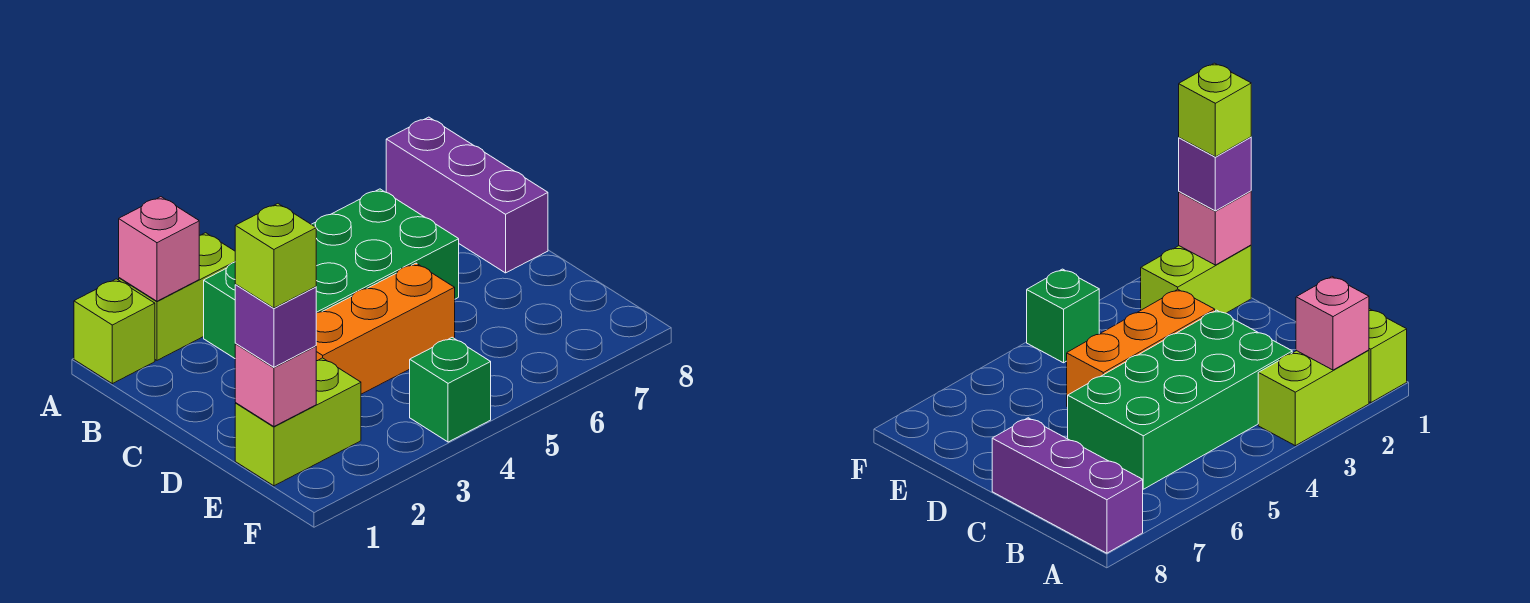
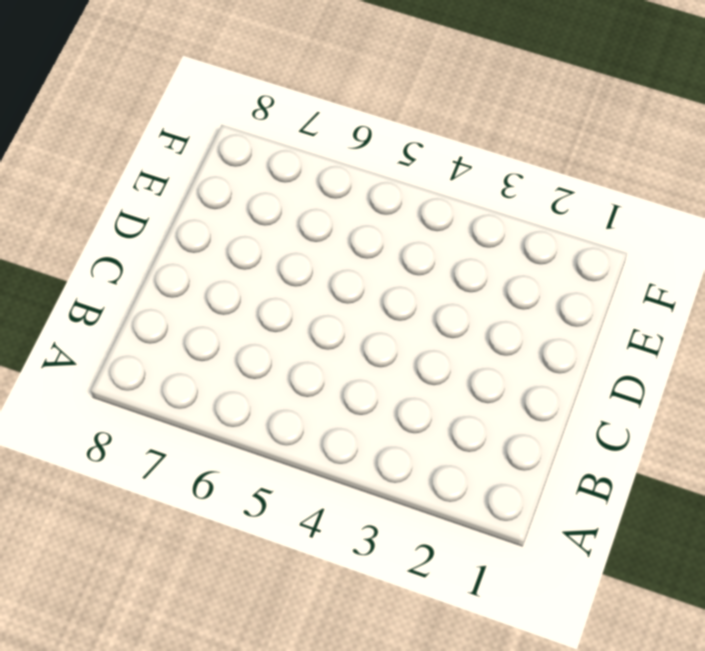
none -> lime brick A1 level 1
none -> lime brick A2:A3 level 1

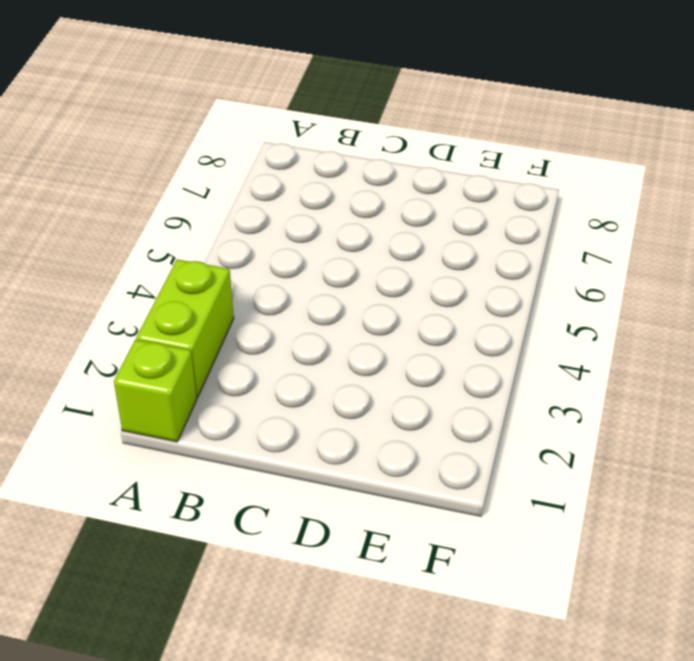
none -> purple brick A8:C8 level 1
none -> green brick B3:C6 level 1

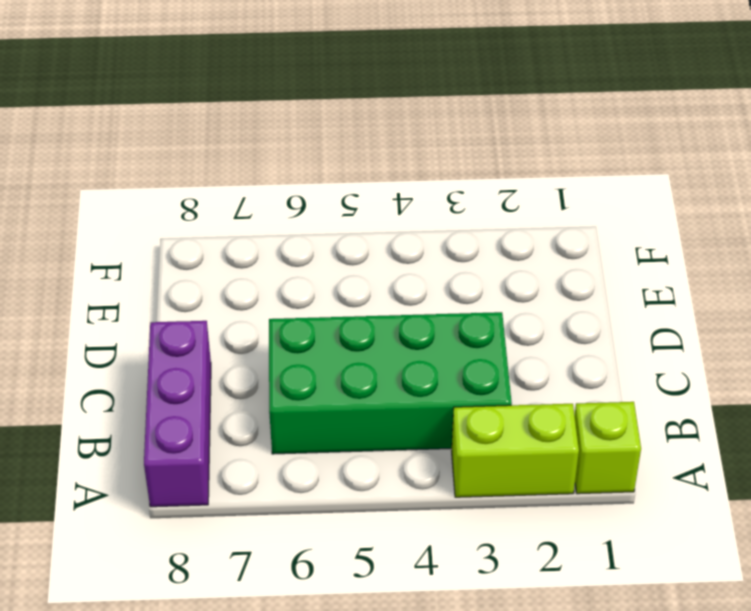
none -> orange brick D3:D5 level 1
none -> lime brick E1:E2 level 1

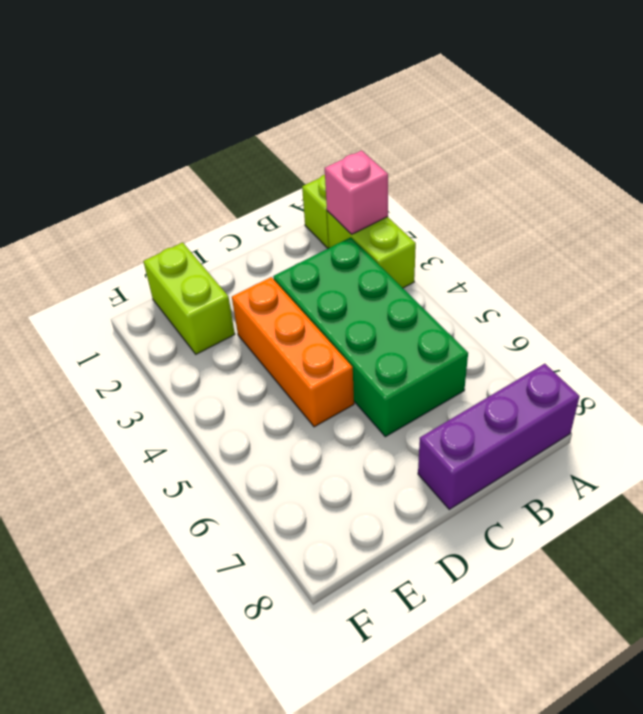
none -> green brick F4 level 1
none -> pink brick E1 level 2

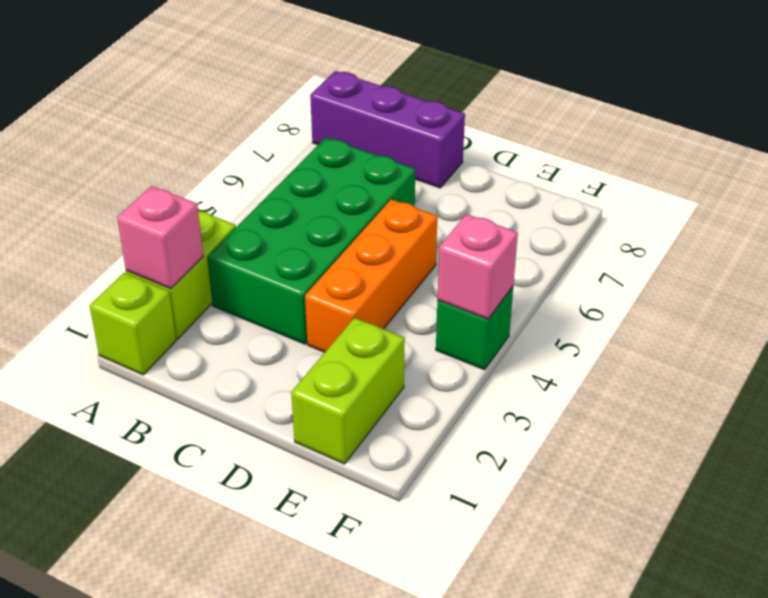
pink brick F4 level 2 -> pink brick E1 level 2
none -> purple brick E1 level 3
none -> lime brick E1 level 4

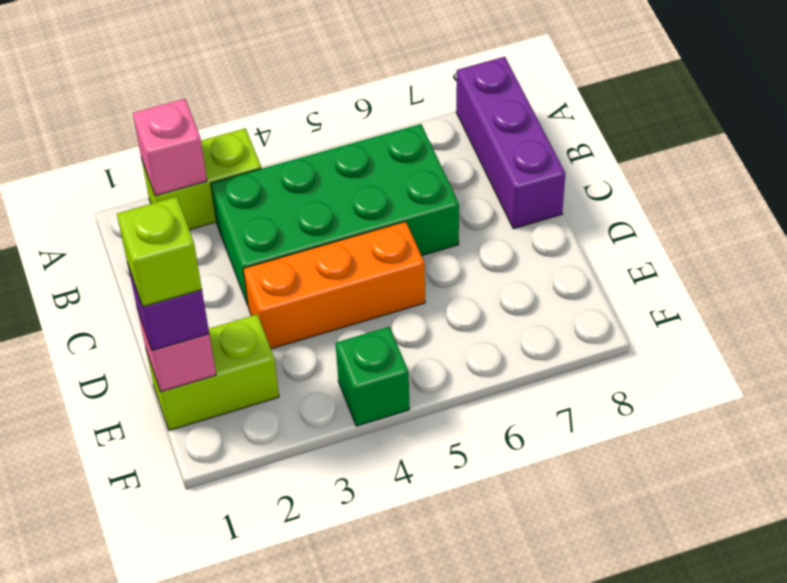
none -> lime brick A1 level 1

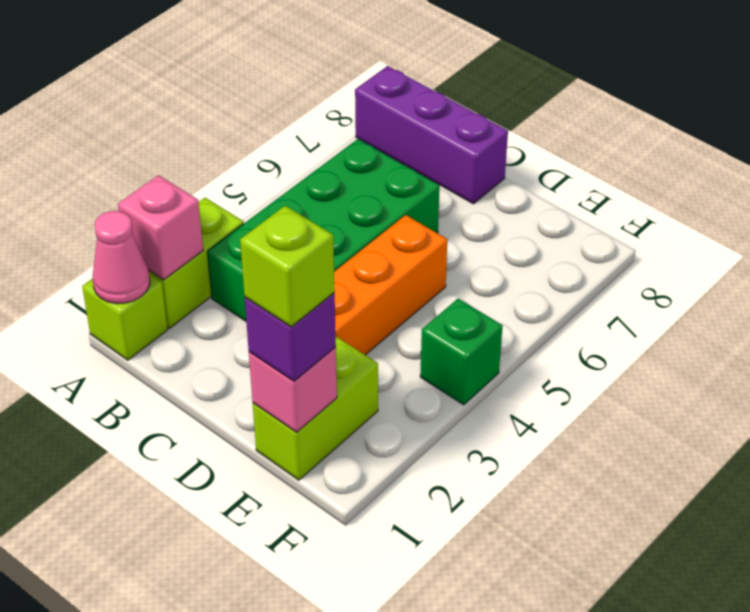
pink cone A1 level 2 -> none

